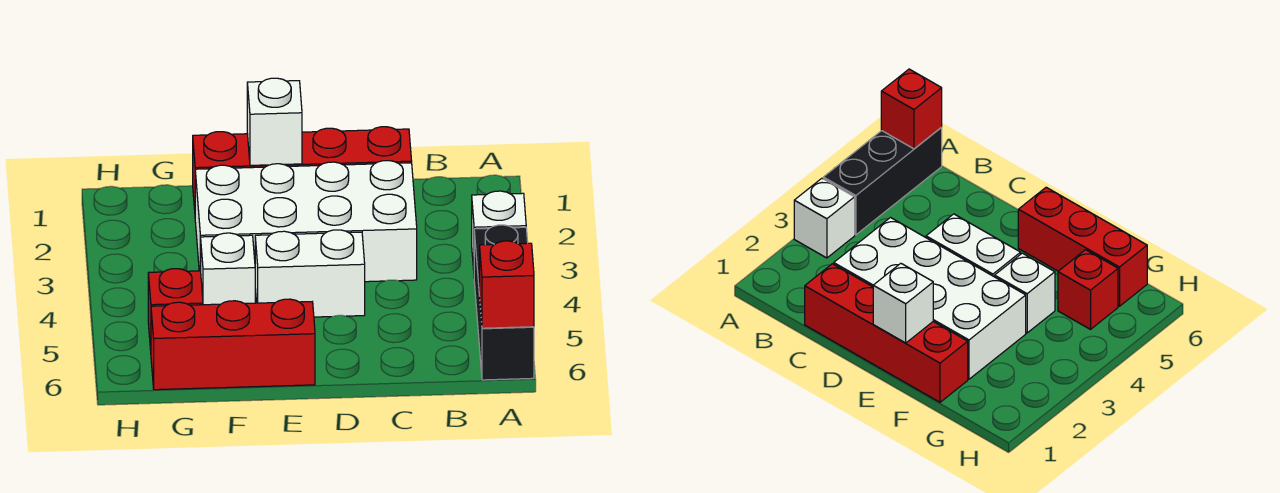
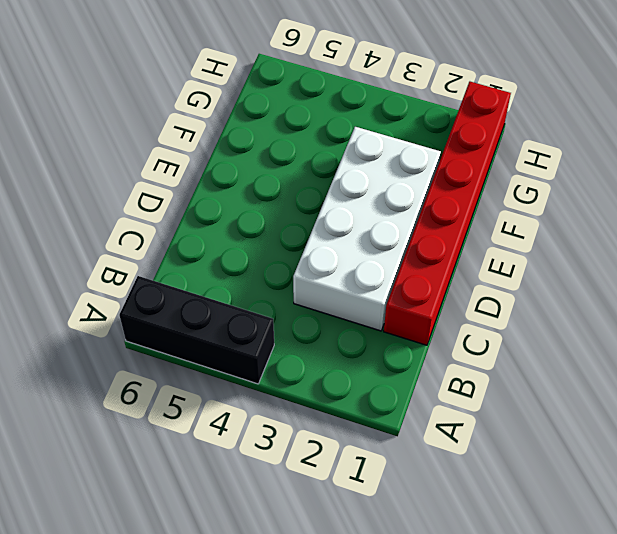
red brick C1:H1 level 1 -> red brick C1:F1 level 1
none -> white brick A3 level 1
none -> white brick D4:E4 level 1

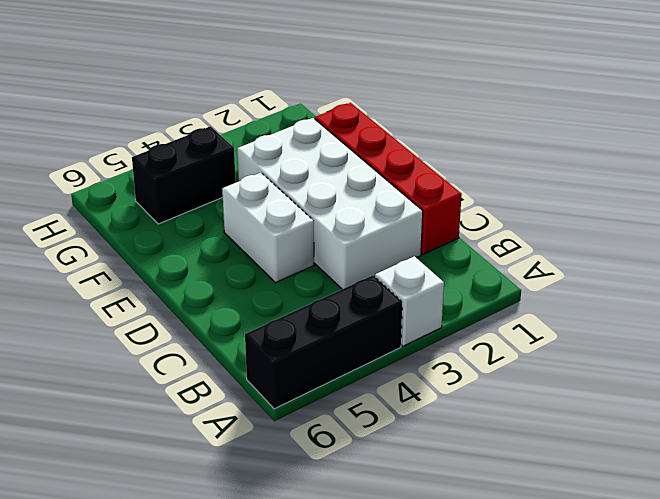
black brick G4:G5 level 1 -> red brick G5 level 1
none -> red brick E6:G6 level 1
none -> white brick F4 level 1

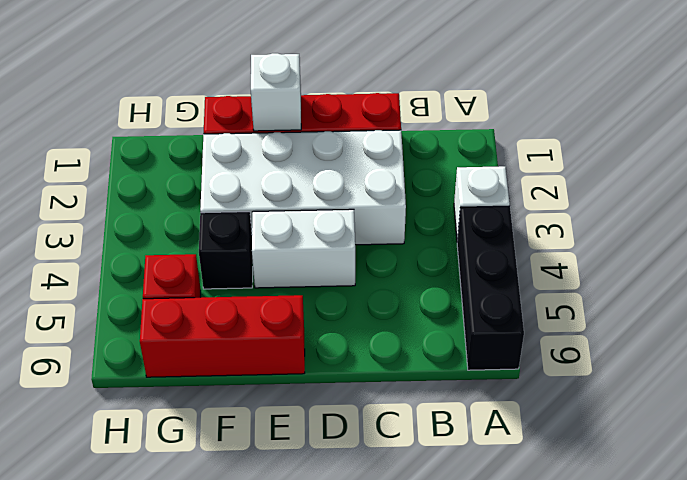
black brick F4 level 1 -> white brick F4 level 1
none -> red brick A6 level 2

